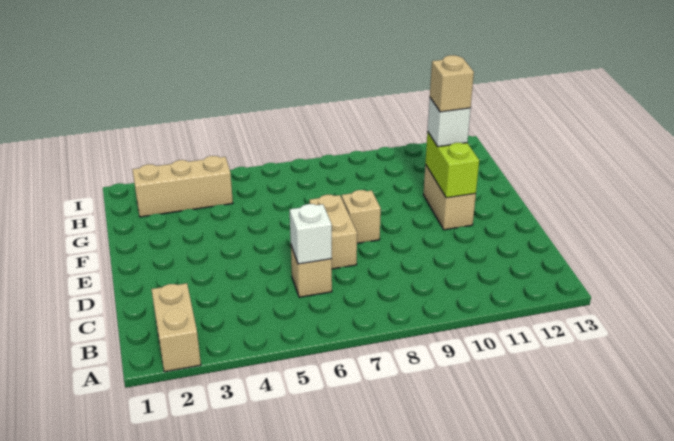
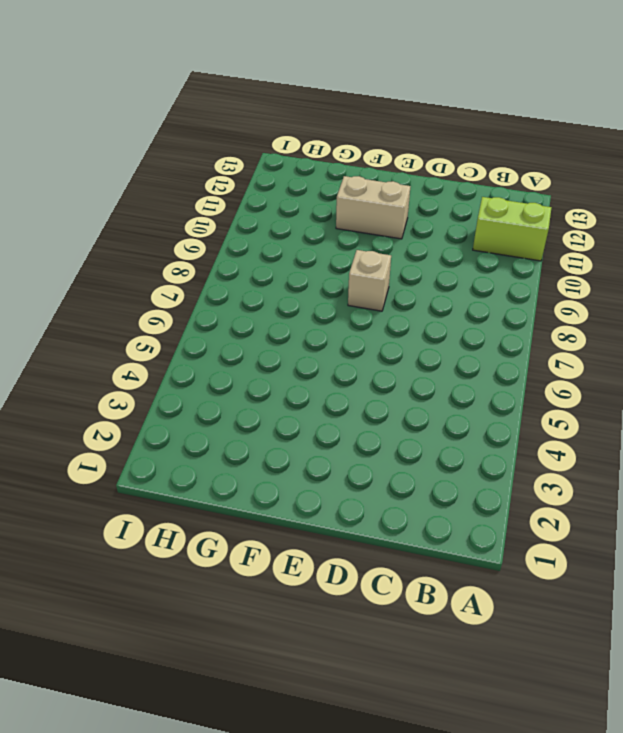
lime brick A11:B11 level 1 -> lime brick E11:F11 level 2
none -> tan brick A2:B2 level 1
none -> tan brick C6 level 1

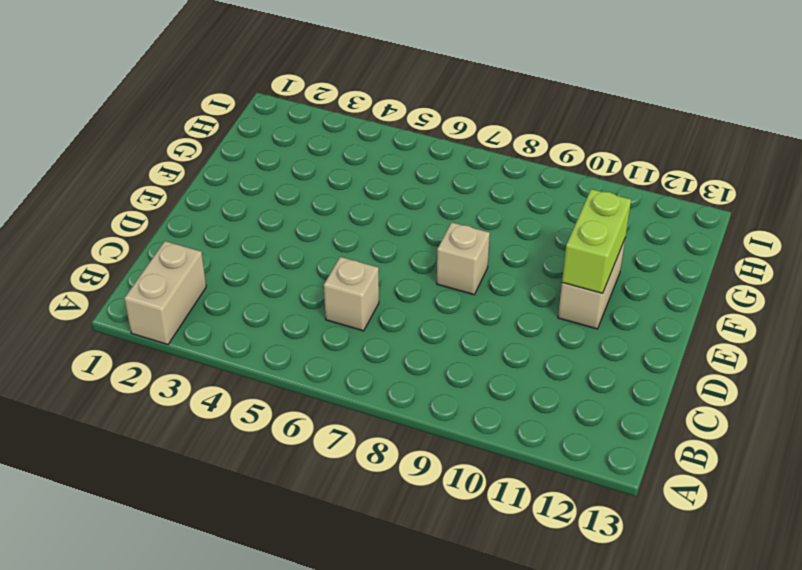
none -> tan brick D7:E7 level 1
none -> tan brick H2:H4 level 1

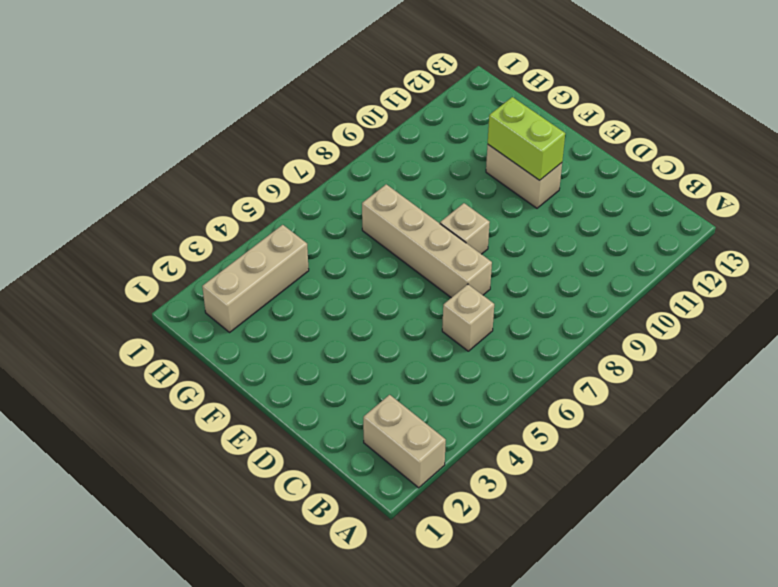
tan brick D7:G7 level 1 -> tan brick D7:E7 level 1
none -> white brick C6 level 2
none -> white brick F11 level 3

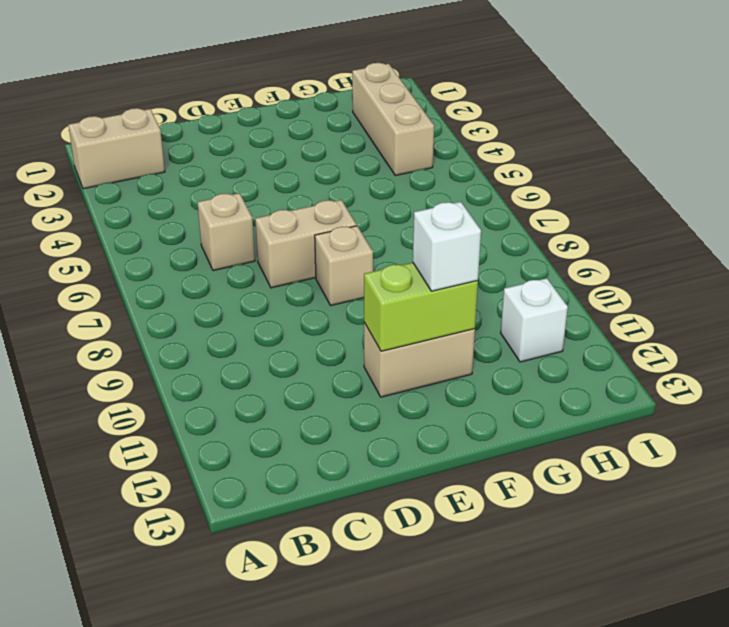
white brick H11 level 1 -> white brick C6 level 2
none -> tan brick F11 level 4

